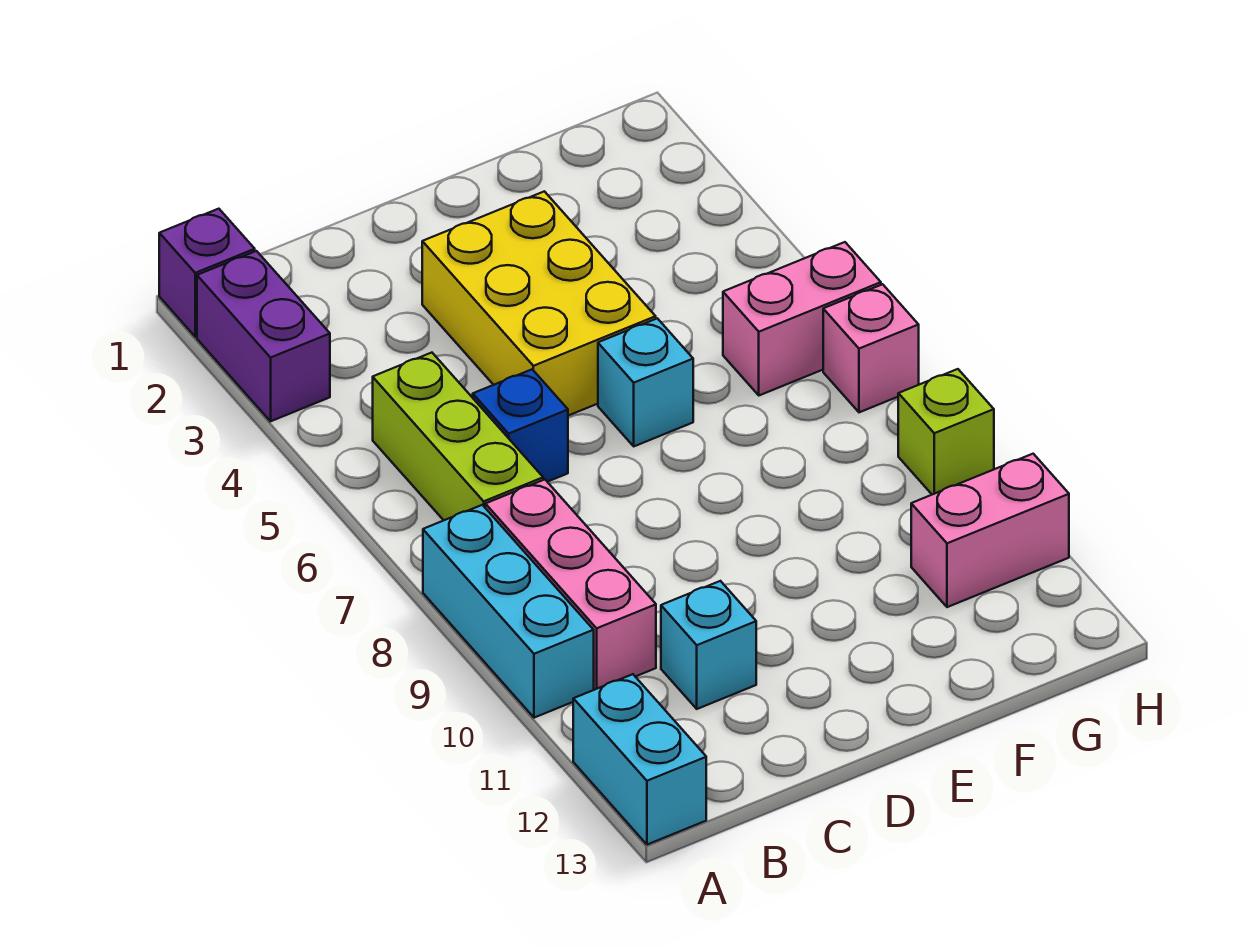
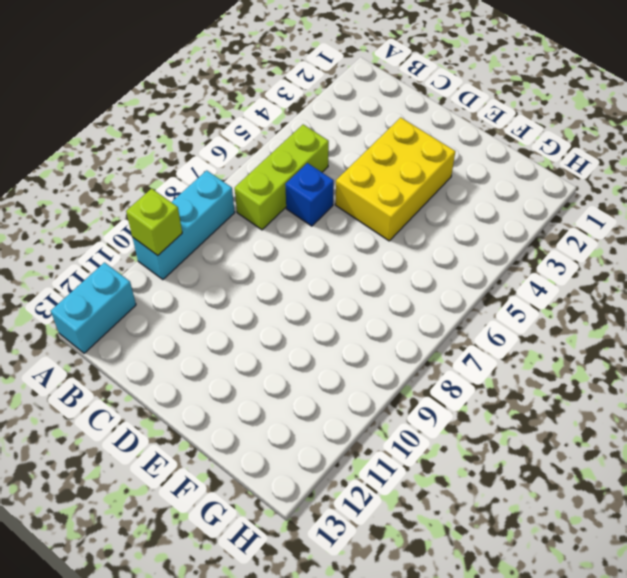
lime brick A10 level 2 -> lime brick H9 level 1
none -> purple brick A1 level 1
none -> purple brick A2:A3 level 1
none -> pink brick B8:B10 level 1

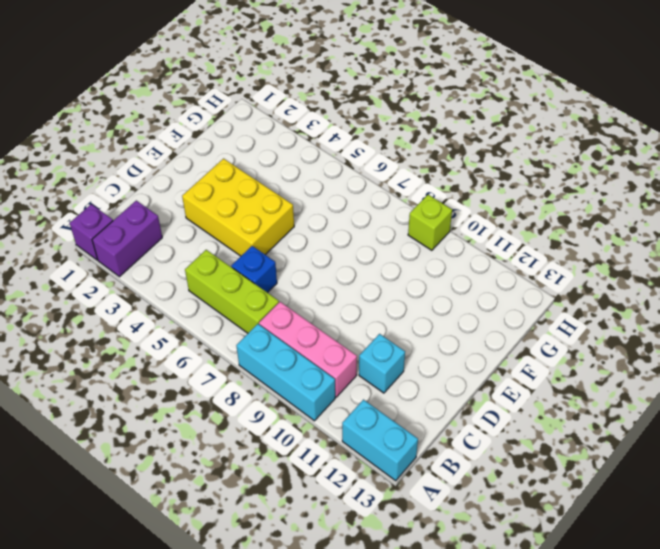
purple brick A2:B2 level 1 -> purple brick A2:A3 level 1
none -> cyan brick E6 level 1
none -> pink brick G6:H6 level 1
none -> pink brick G11:H11 level 1

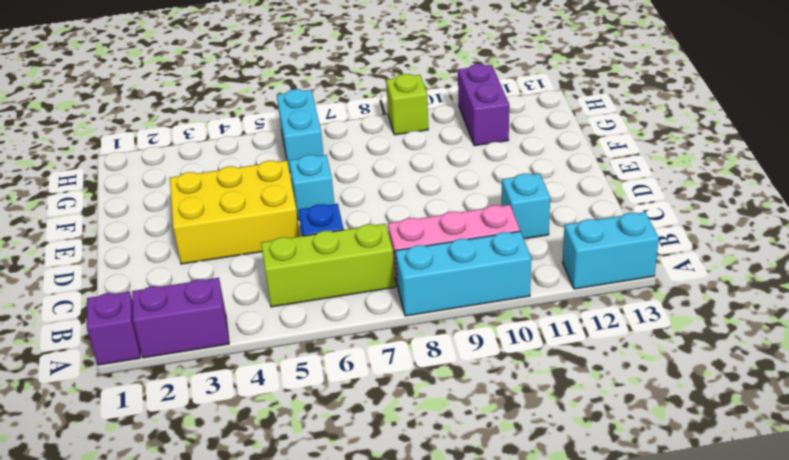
cyan brick G6:H6 level 1 -> pink brick G6:H6 level 1
purple brick G11:H11 level 1 -> pink brick G11:H11 level 1
none -> pink brick H7 level 1

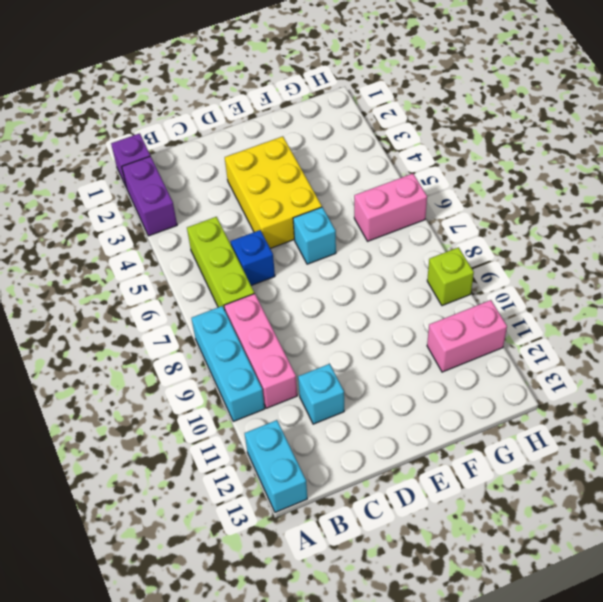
none -> pink brick H7 level 1

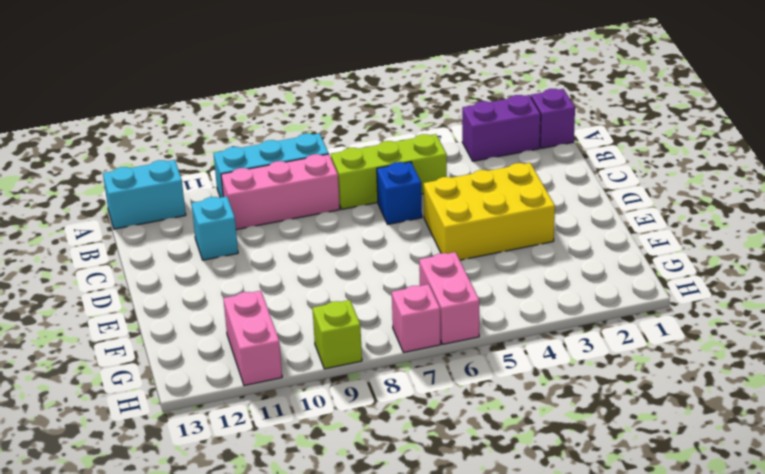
none -> cyan brick E6 level 1

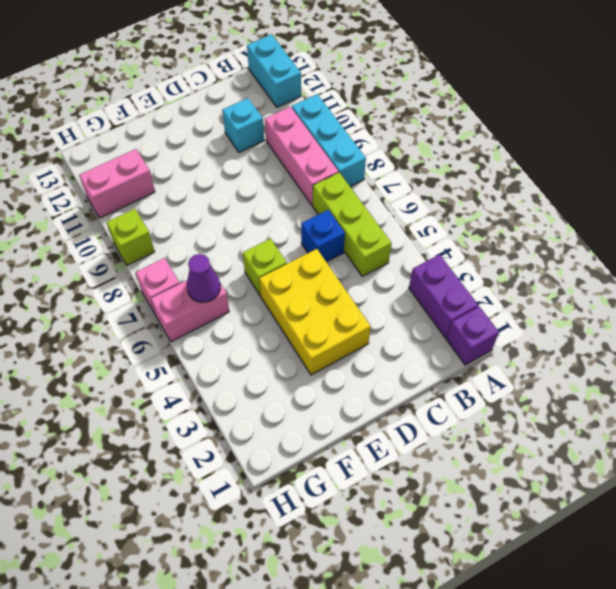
lime brick E6 level 1 -> cyan brick E6 level 1
purple cone G6 level 2 -> none

